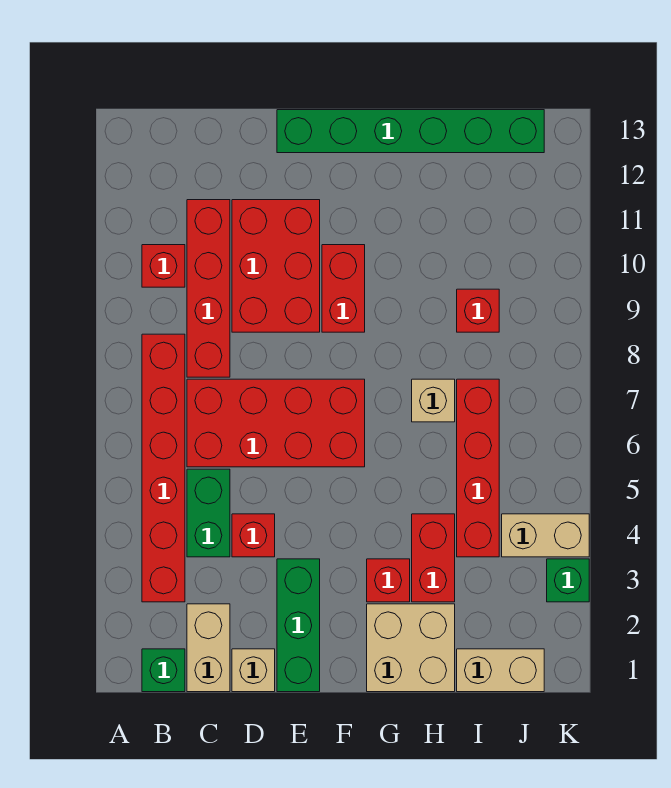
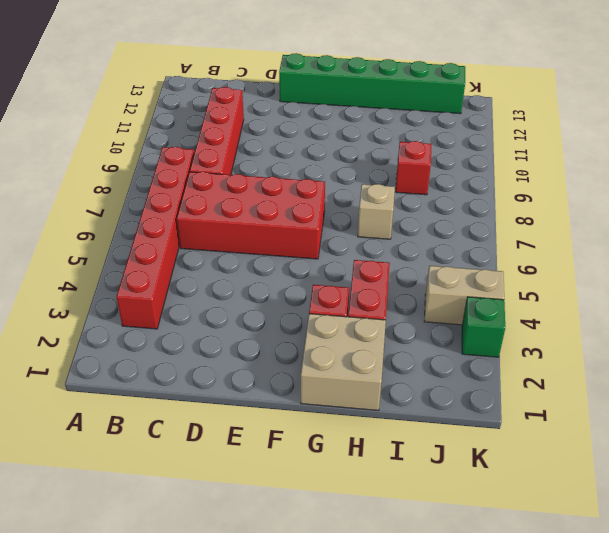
none -> green brick B1 level 1
none -> red brick B10 level 1
none -> tan brick C1:C2 level 1

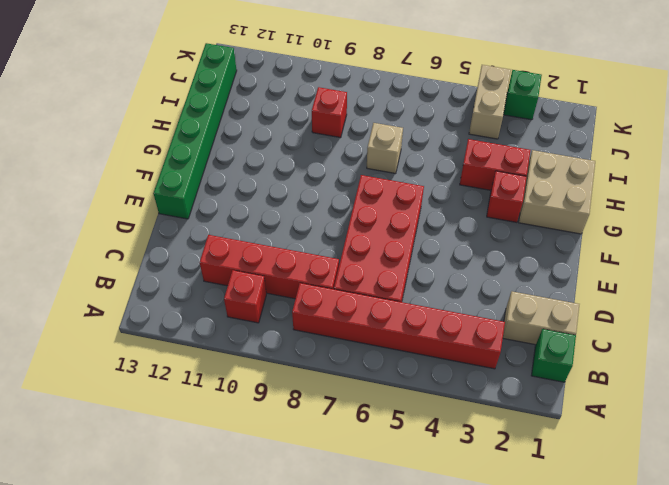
none -> green brick C4:C5 level 1
none -> tan brick D1 level 1
none -> red brick D4 level 1

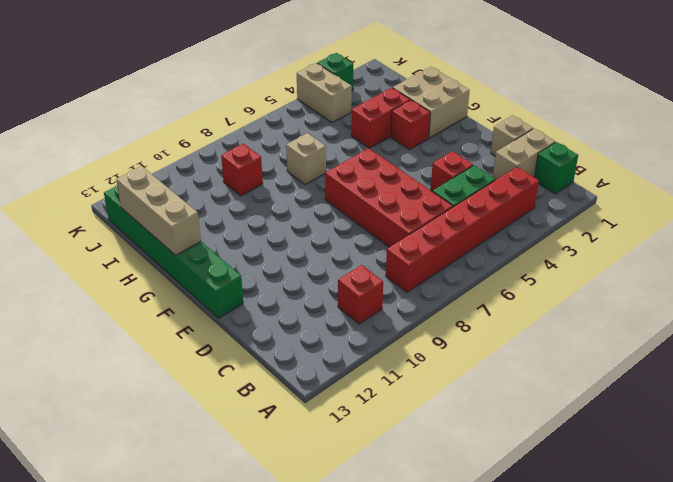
tan brick G13:I13 level 2 -> none
none -> red brick C8:C11 level 1
none -> red brick D9:E11 level 1
none -> green brick E1:E3 level 1

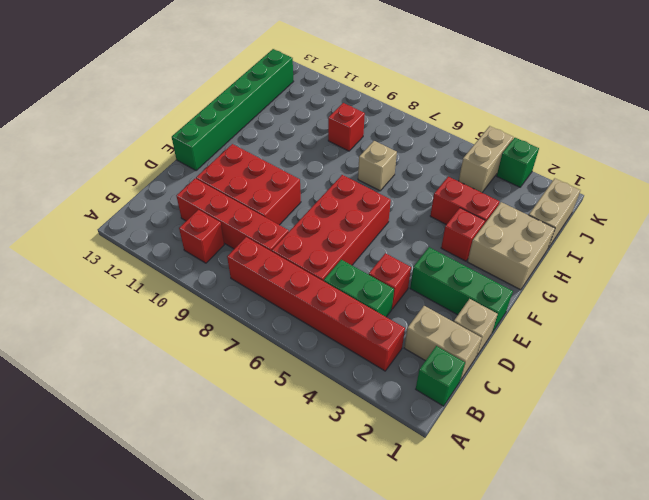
none -> red brick F9:F10 level 1
none -> red brick I4:I7 level 1

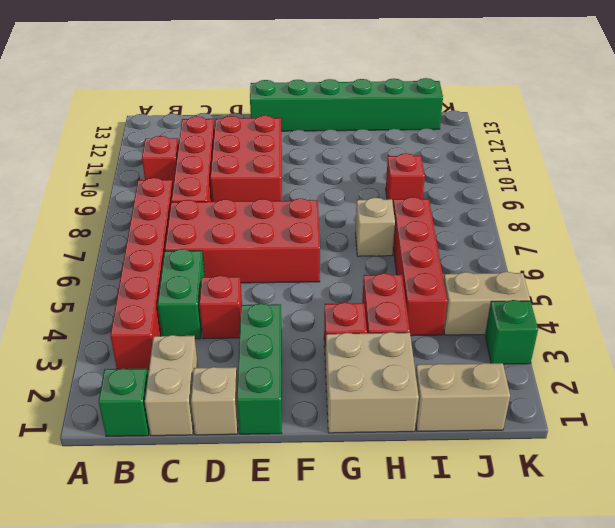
none -> red brick F9:F10 level 1

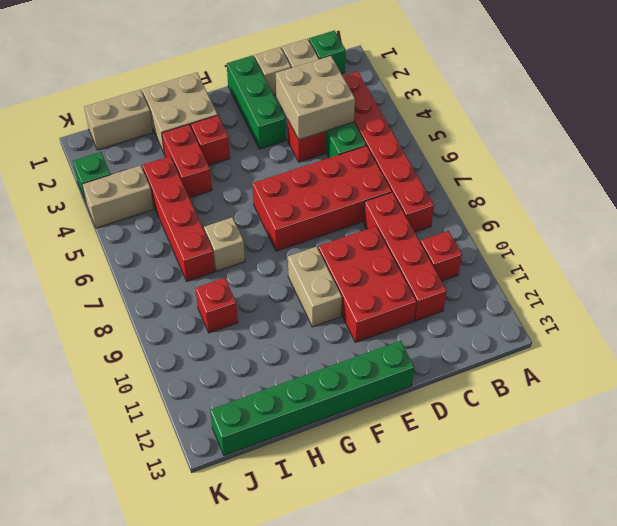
tan brick C3:D4 level 2 -> none
tan brick F9:F10 level 1 -> red brick F9:F10 level 1

